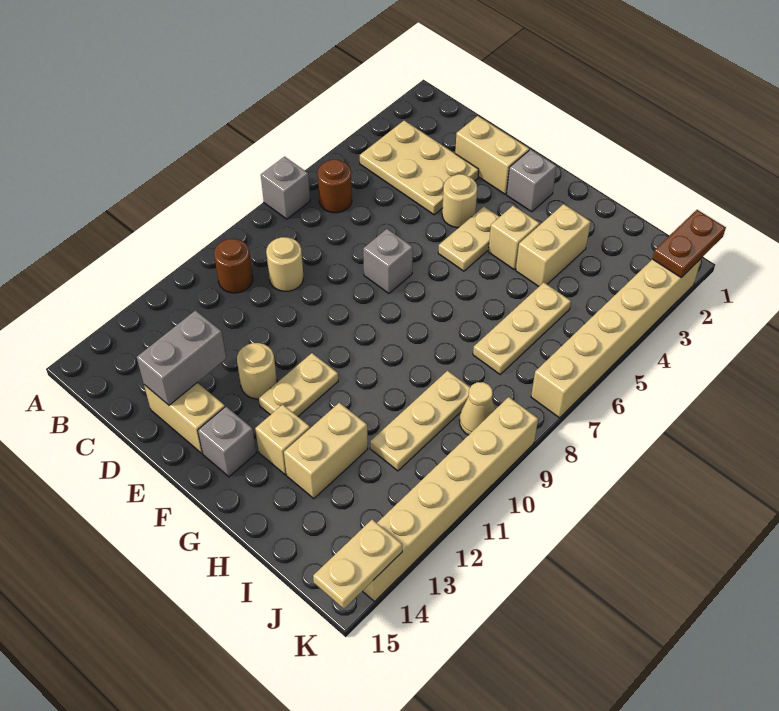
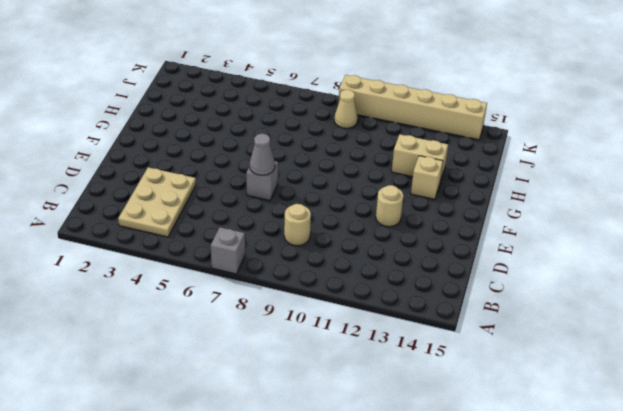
grey cone E7 level 2 -> none
none -> brown round brick B6 level 1
none -> brown round brick B10 level 1
none -> tan brick D2:E2 level 1

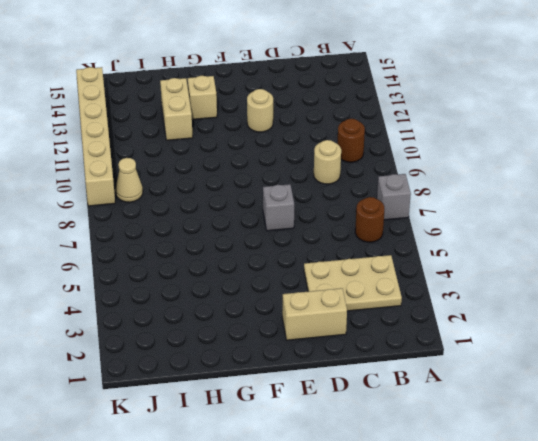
none -> tan brick D14:E14 level 1
none -> tan round brick E4 level 1
none -> grey brick F2 level 1

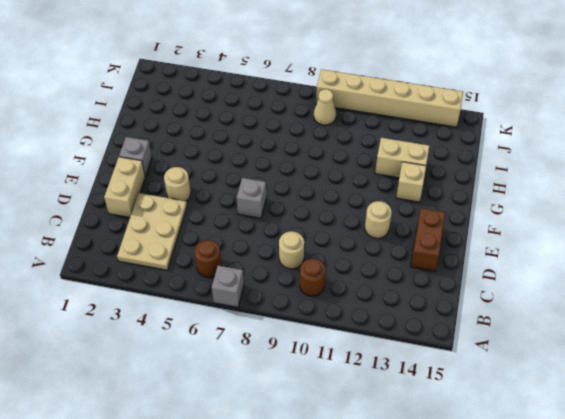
brown brick D14:E14 level 1 -> tan brick D14:E14 level 1
none -> tan plate F4:F5 level 1
none -> tan plate F11:F12 level 1
none -> grey brick F14 level 1

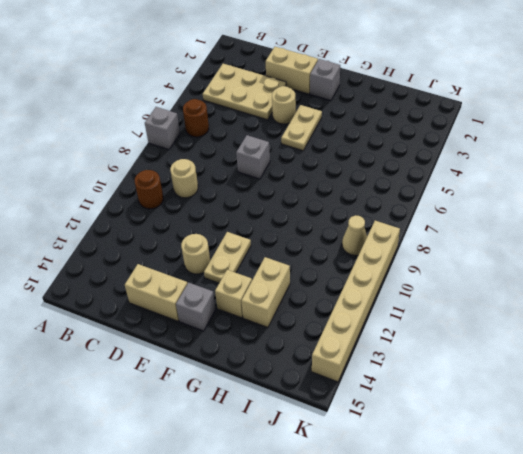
none -> tan brick G4 level 1
none -> tan brick H3:H4 level 1
none -> tan plate I5:I7 level 1

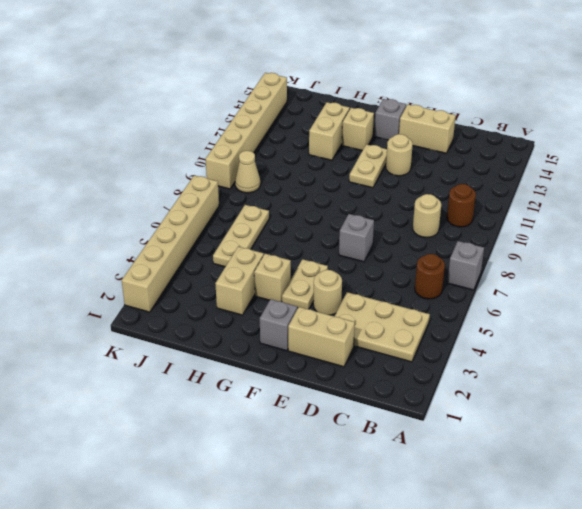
none -> tan plate I9:I11 level 1
none -> grey brick D13:D14 level 2
none -> brown plate K1:K2 level 2

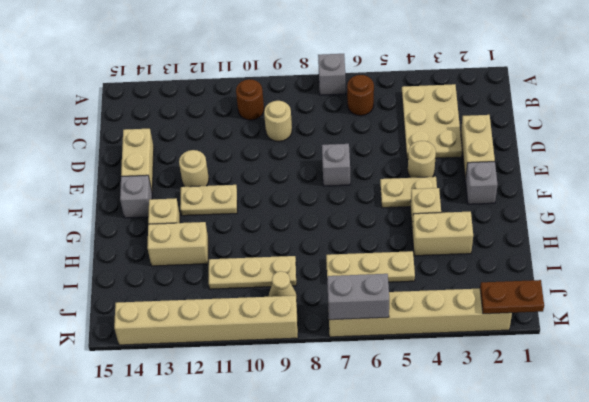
grey brick K6:K7 level 2 -> grey brick D13:D14 level 2
none -> tan plate K14:K15 level 2

